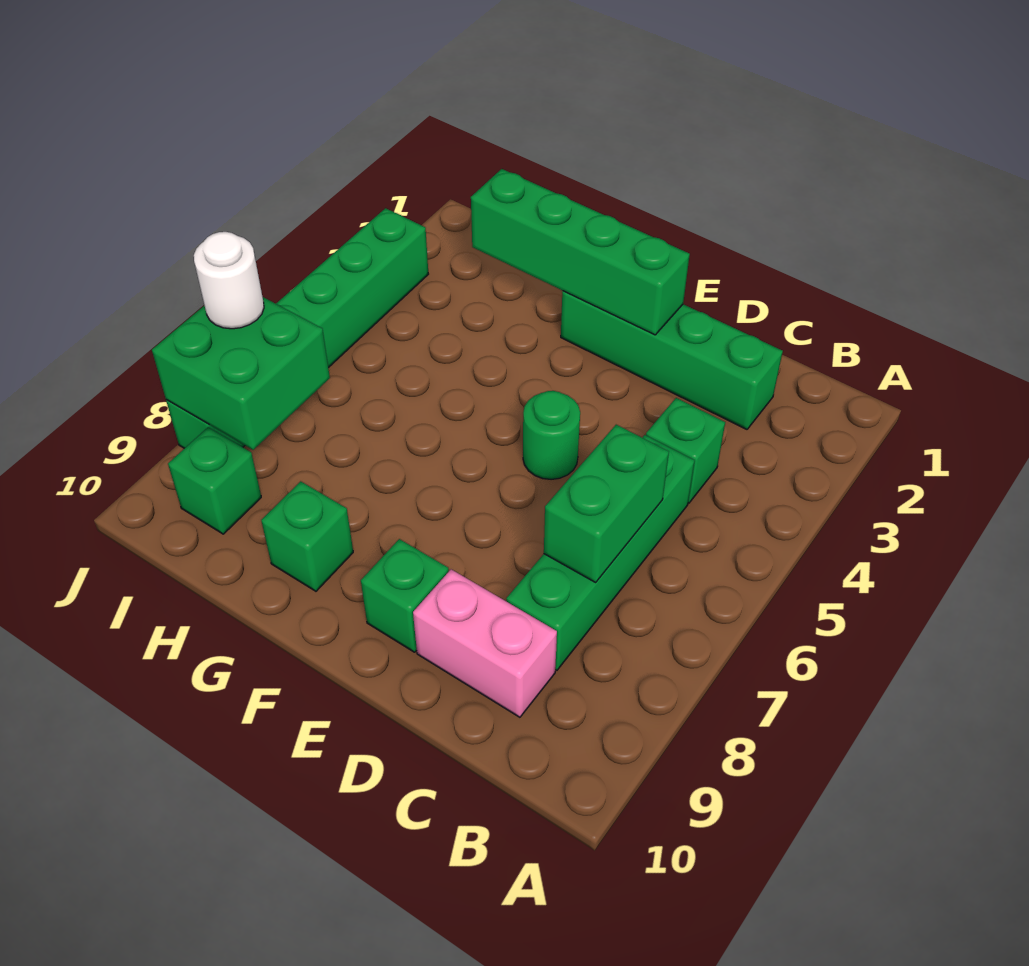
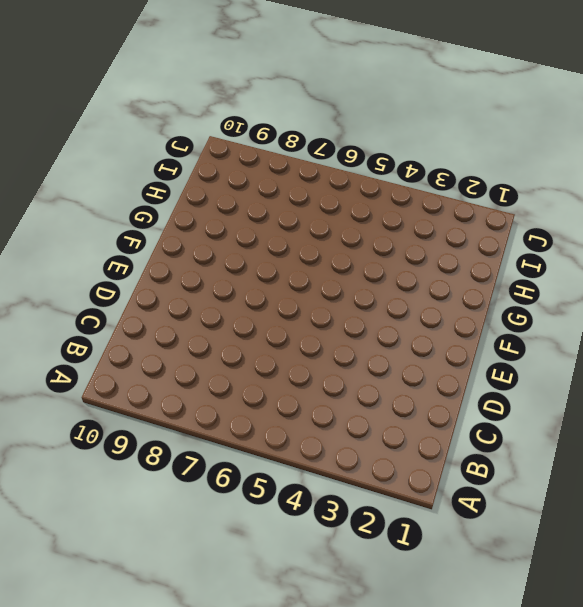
none -> green brick C2:F2 level 1
none -> green brick C4 level 1
none -> green brick C5:C8 level 1

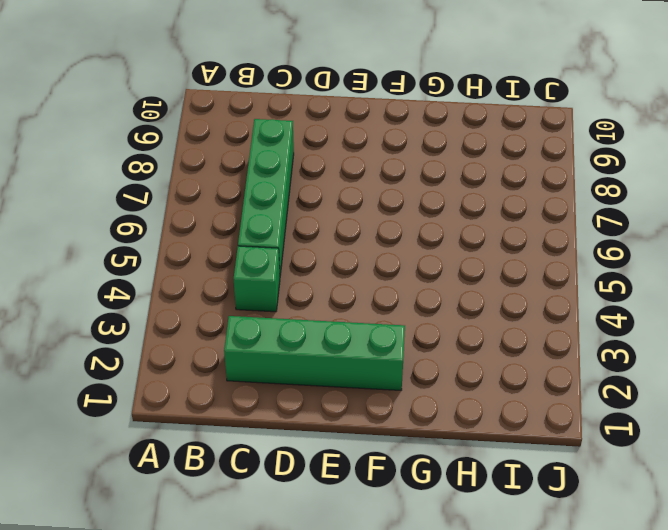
none -> pink brick C9:D9 level 1
none -> green round brick E5 level 1
none -> green brick E9 level 1

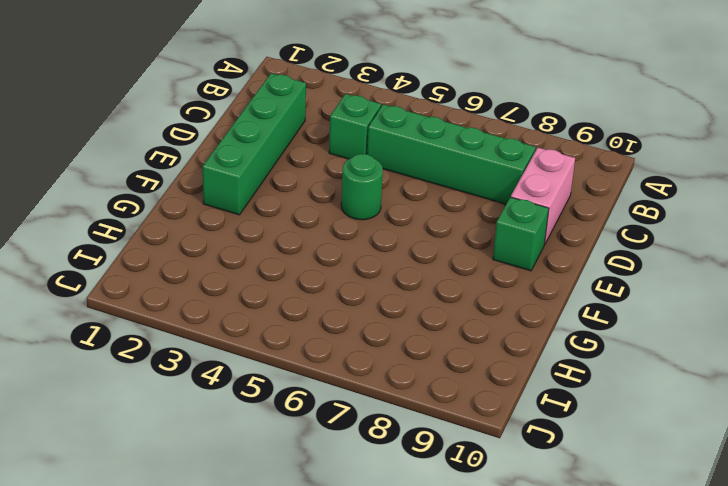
none -> green brick G9 level 1
none -> green brick I9 level 1
none -> green brick J3:J8 level 1

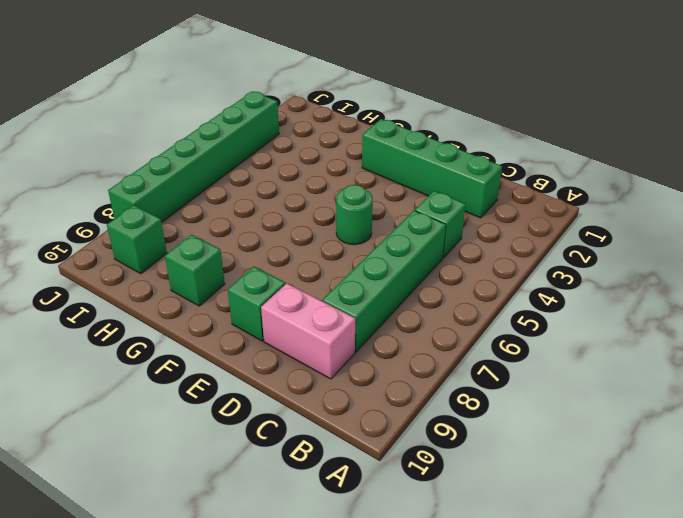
none -> green brick C6:C7 level 2
none -> green brick E2:H2 level 2
none -> green brick I7:J8 level 2

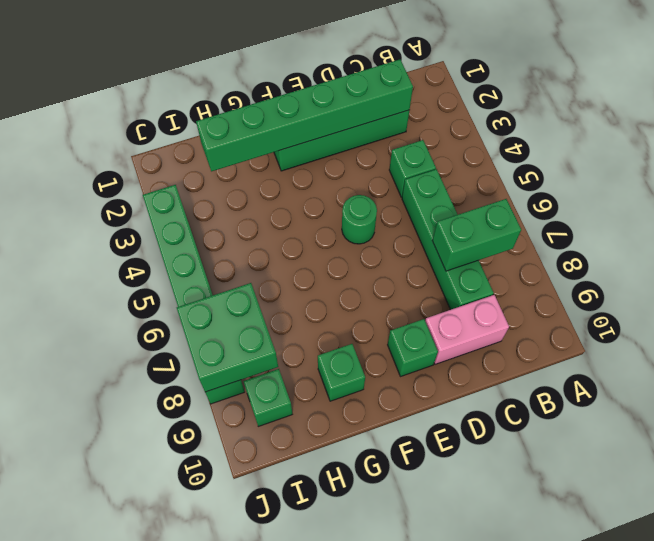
green brick B7:C7 level 2 -> green brick C6:C7 level 2
green brick C2:H2 level 2 -> green brick E2:H2 level 2
none -> white round brick J7 level 3

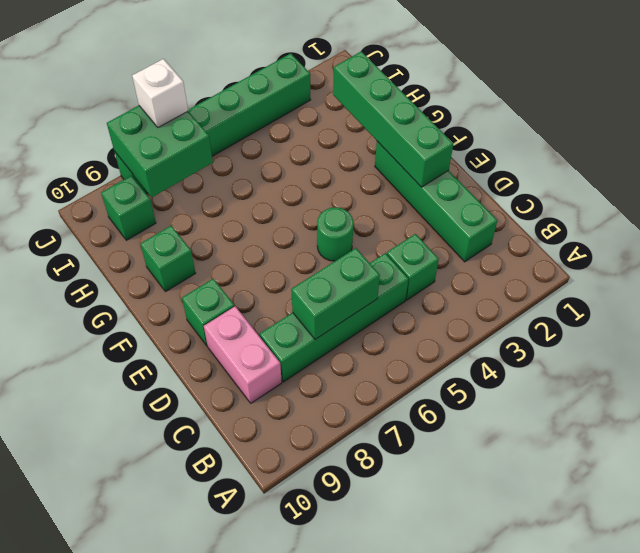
white brick J7 level 3 -> white round brick J7 level 3

